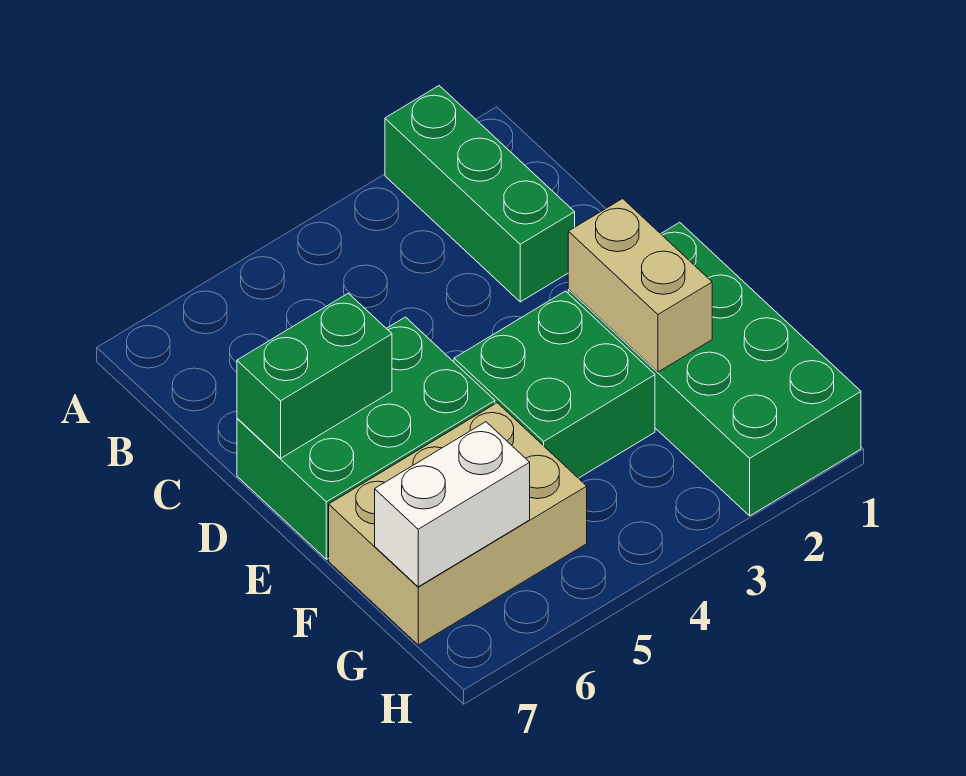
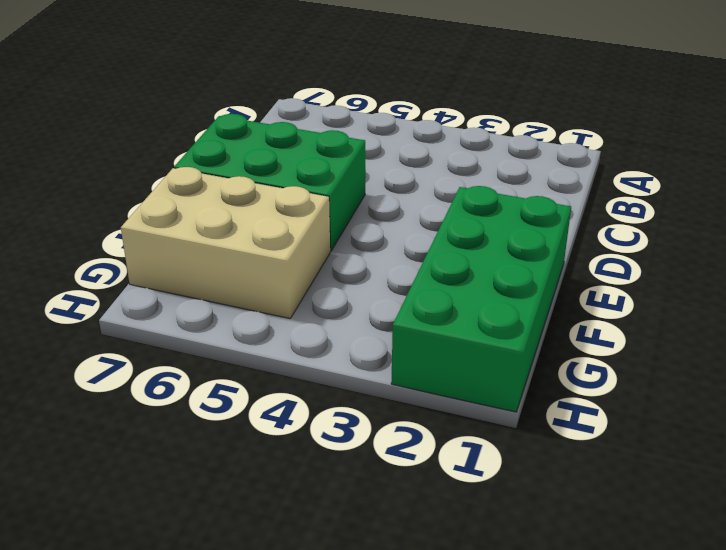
none -> green brick A2:C2 level 1
none -> green brick E3:F4 level 1

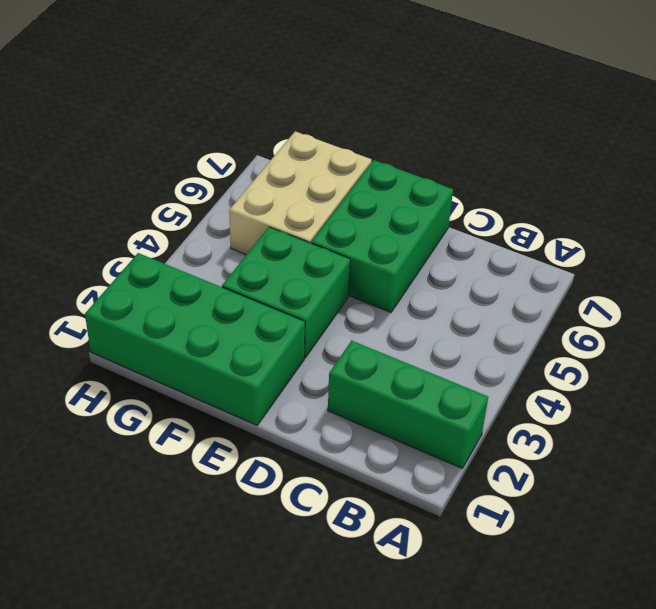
none -> green brick D6:D7 level 2
none -> tan brick E2:F2 level 2

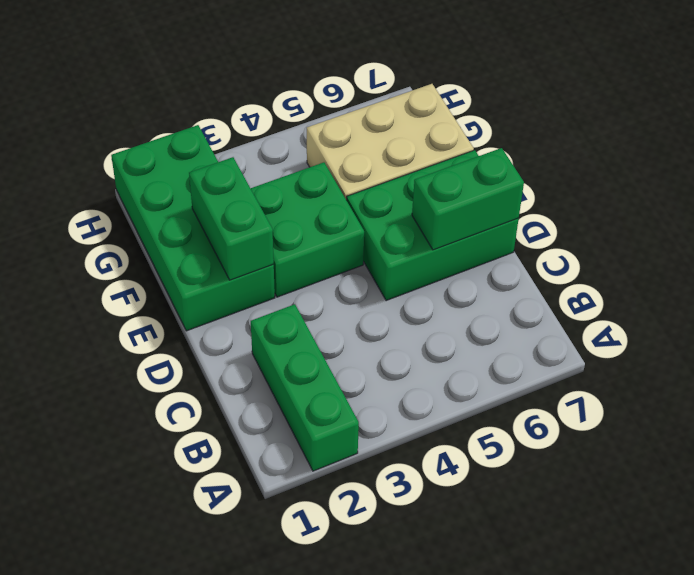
green brick E2:F2 level 2 -> tan brick E2:F2 level 2
none -> white brick G6:G7 level 2

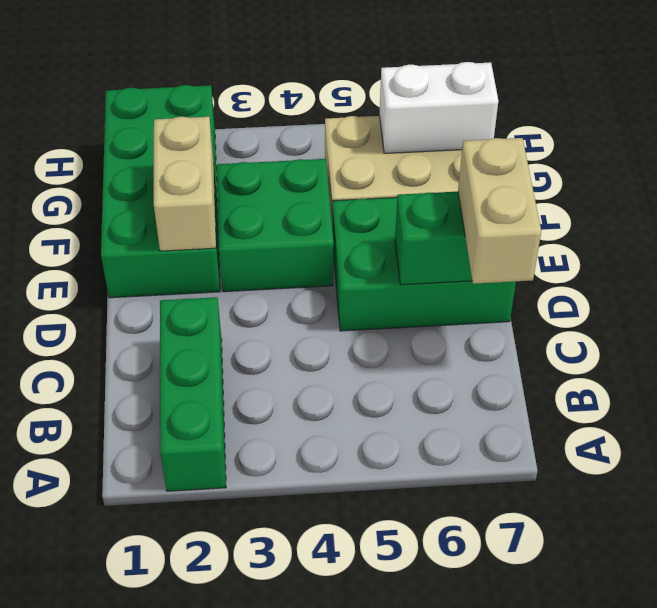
tan brick C7:D7 level 3 -> none

